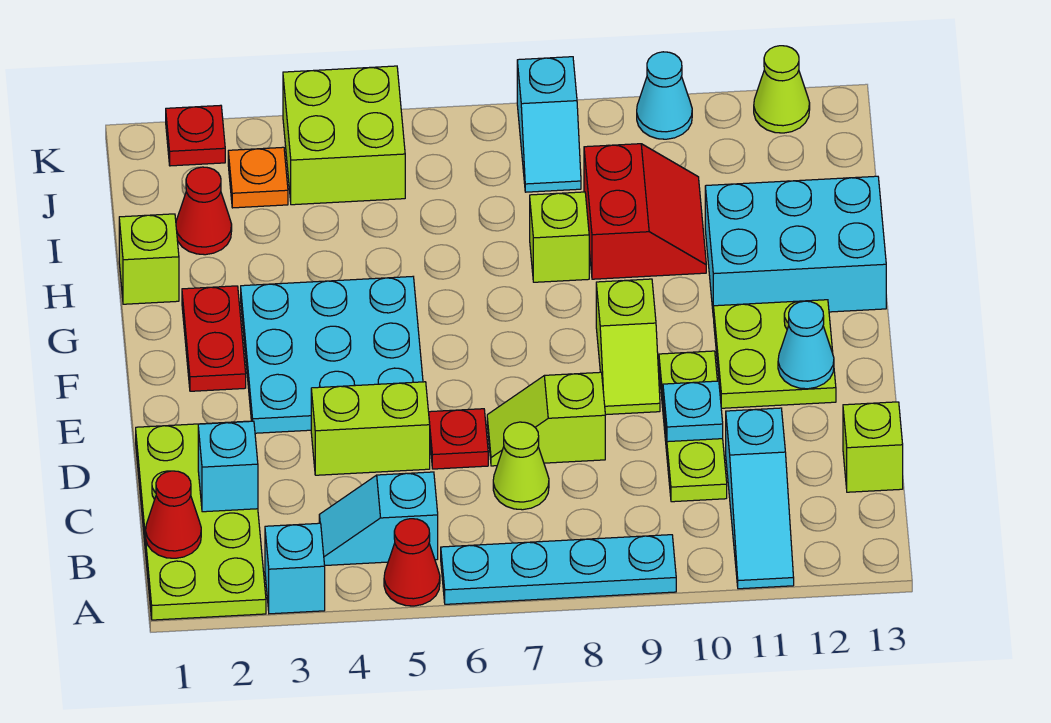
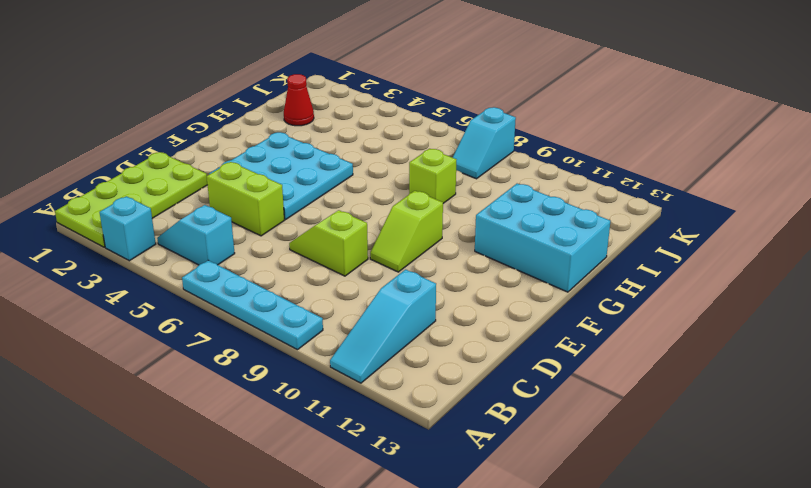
none -> red cone A5 level 1
none -> lime cone C7 level 1
none -> lime plate C10:E10 level 1
none -> lime brick C13 level 1

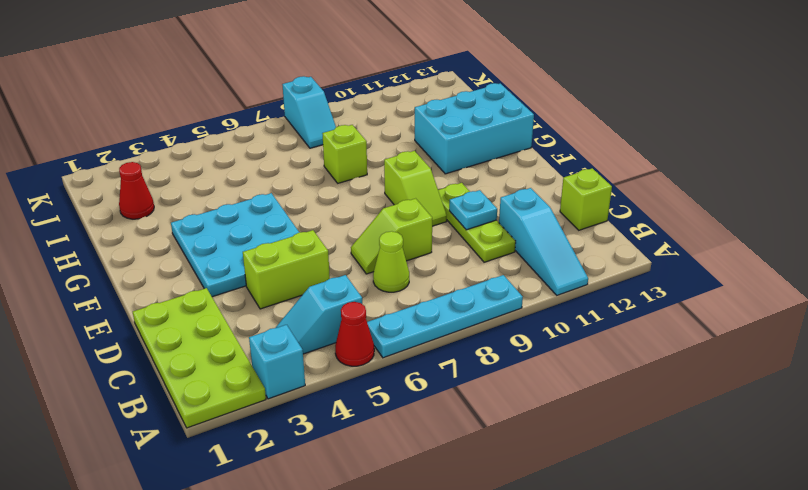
none -> red plate D6 level 1
none -> lime plate E11:F12 level 1
none -> red plate F2:G2 level 1
none -> lime brick H1 level 1

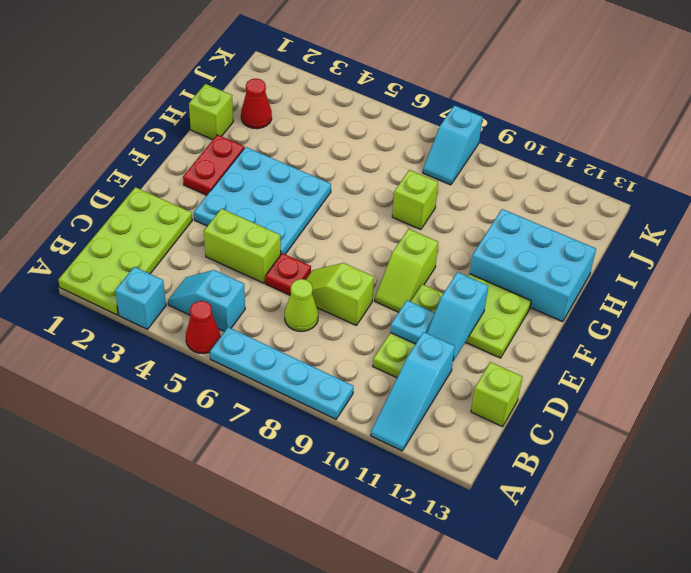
cyan slope D11:E11 level 2 top E -> none
none -> red slope H9:I10 level 1 top 9
none -> orange plate J3 level 1
none -> lime brick J4:K5 level 1
none -> red plate K2 level 1

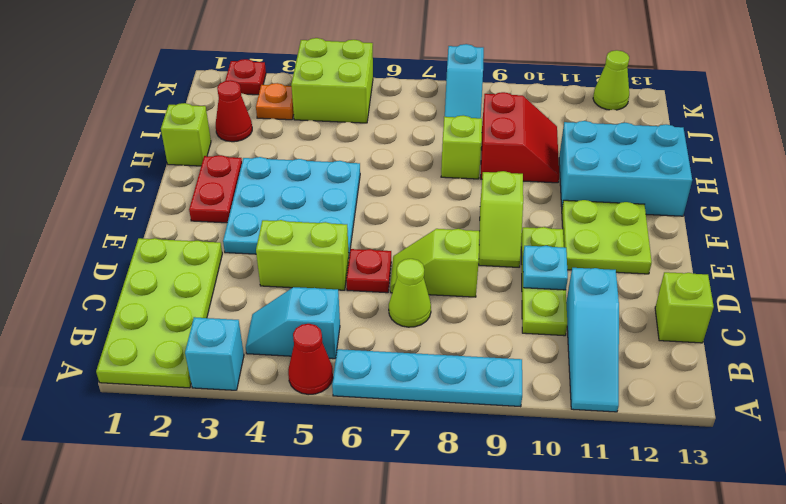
none -> cyan cone K10 level 1
none -> red cone B1 level 2
none -> cyan brick C2 level 2
none -> cyan cone E12 level 2

